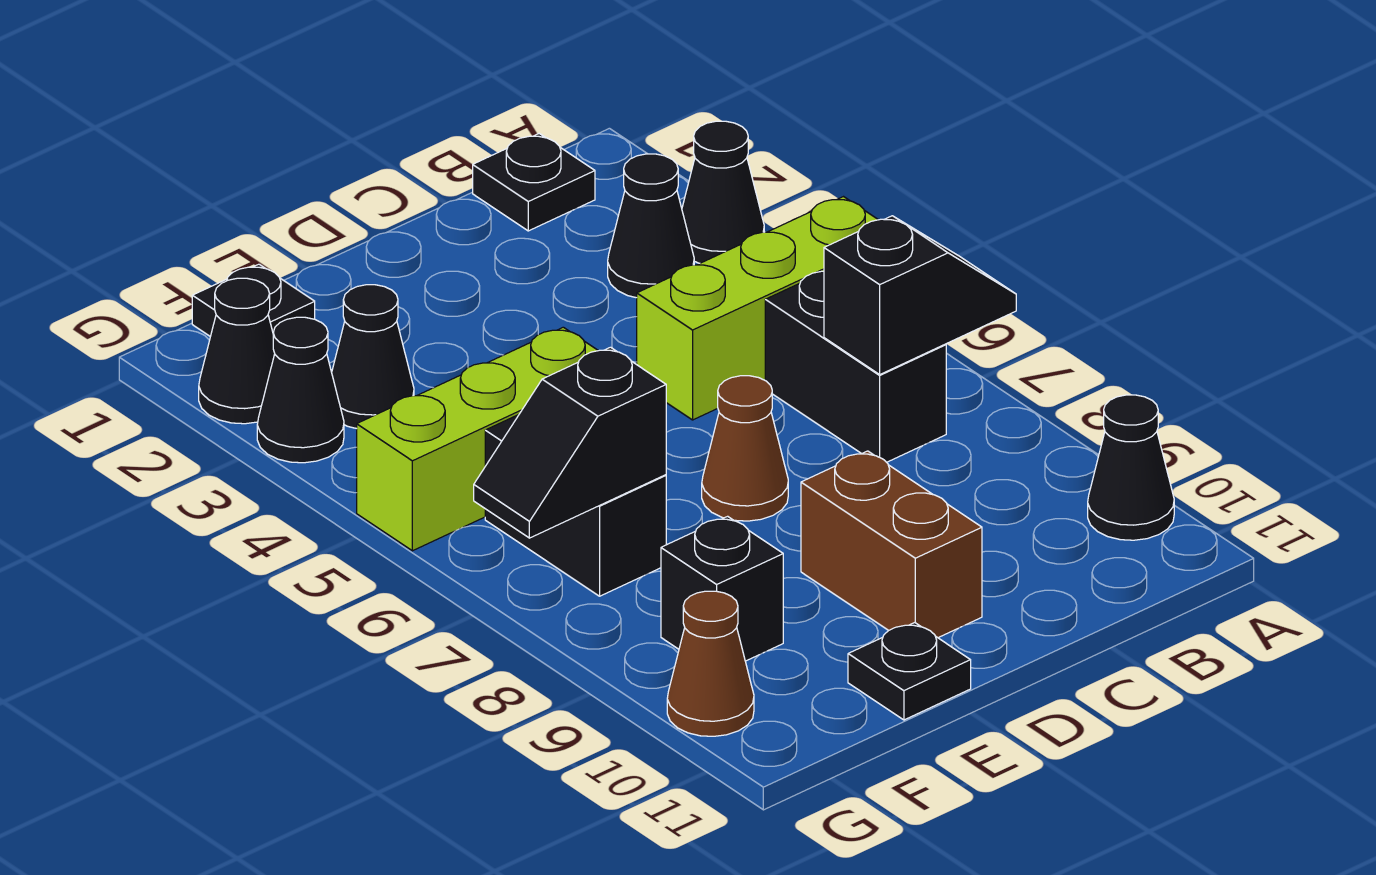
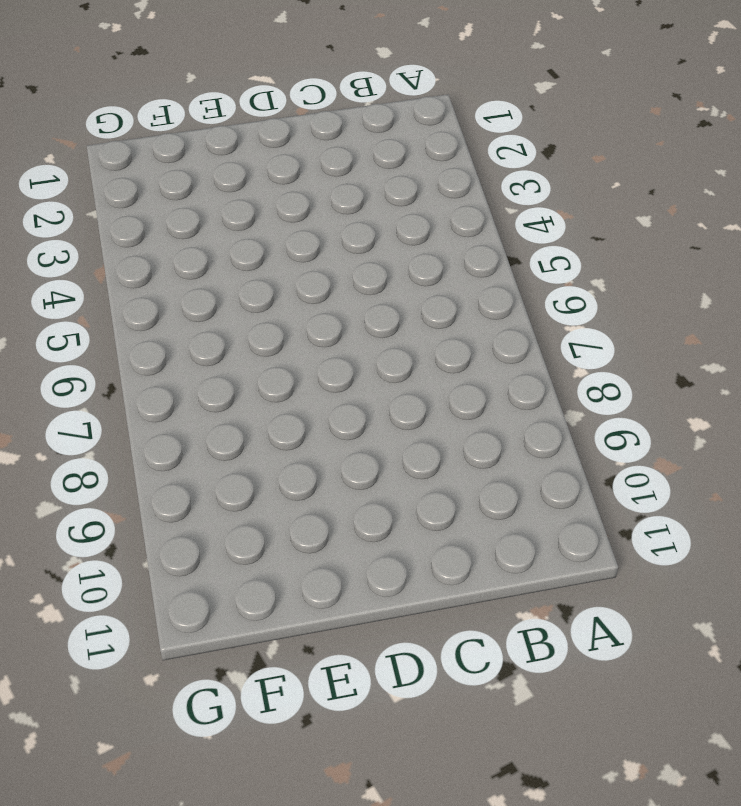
none -> black cone A3 level 1
none -> lime brick A5:C5 level 1
none -> black cone A10 level 1

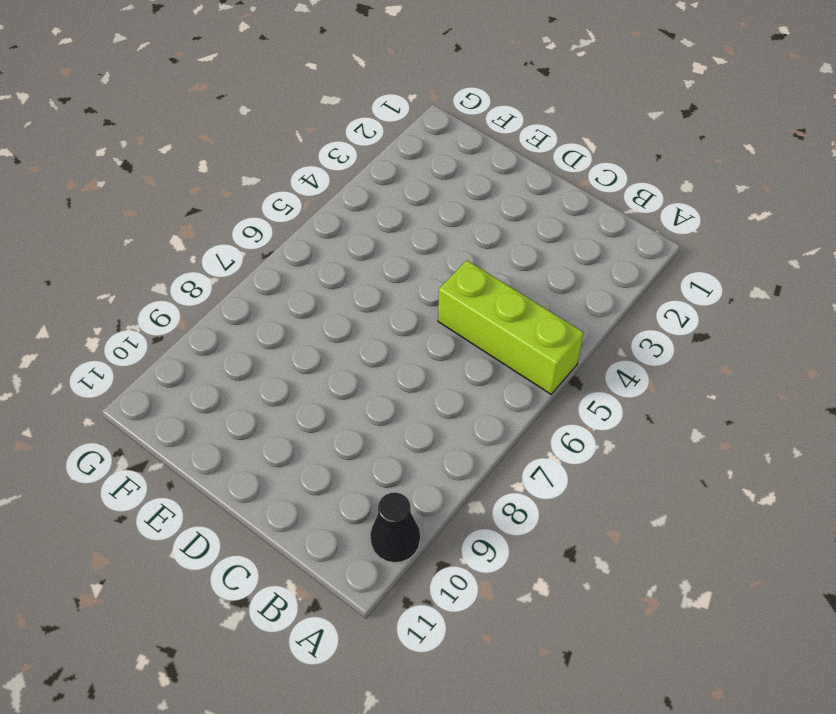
none -> black cone A3 level 1
none -> black plate B1 level 1
none -> black cone B3 level 1

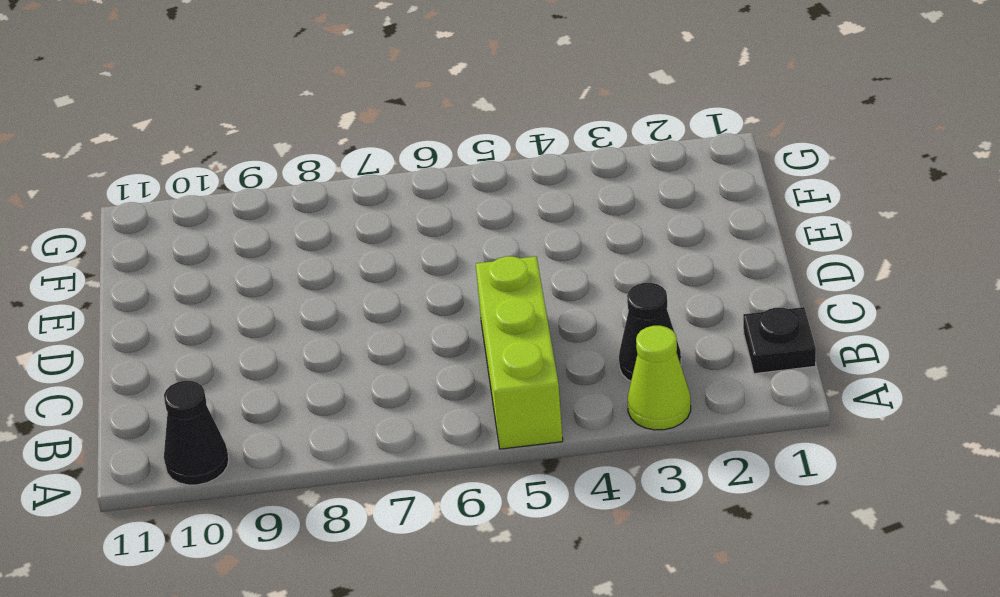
lime cone A3 level 1 -> black cone A3 level 1
none -> black brick B6:B7 level 1
none -> brown cone D7 level 1
none -> brown brick D9:D10 level 1

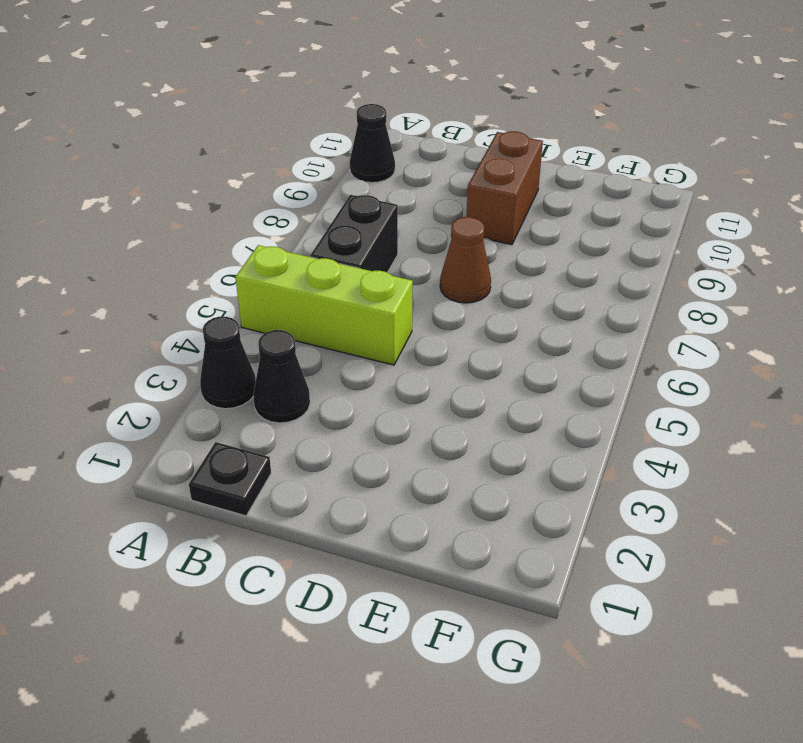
none -> lime brick E5:G5 level 1
none -> black plate E11 level 1
none -> black plate F1 level 1

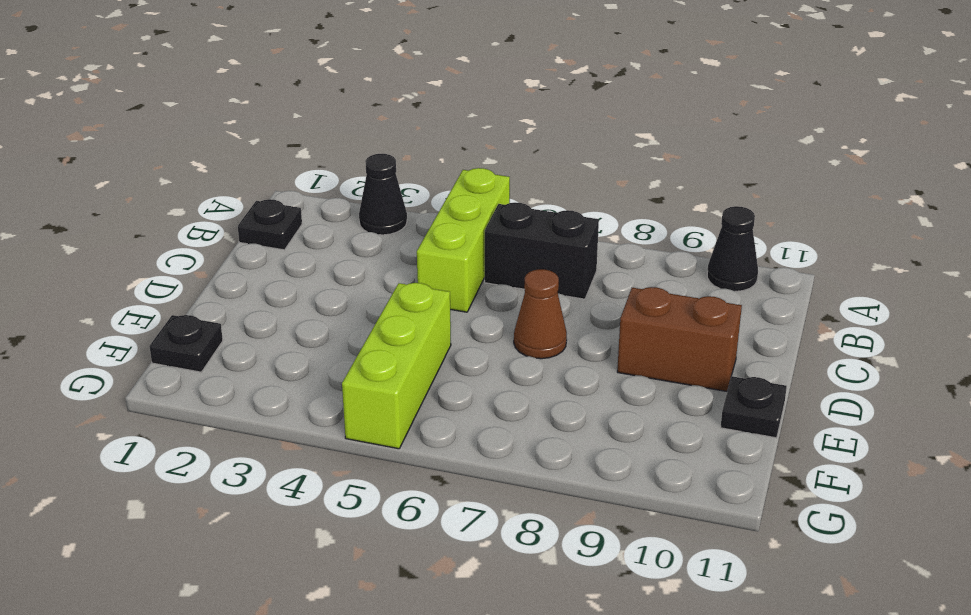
none -> black cone B3 level 1
none -> black cone F3 level 1
none -> black brick F6:F7 level 1

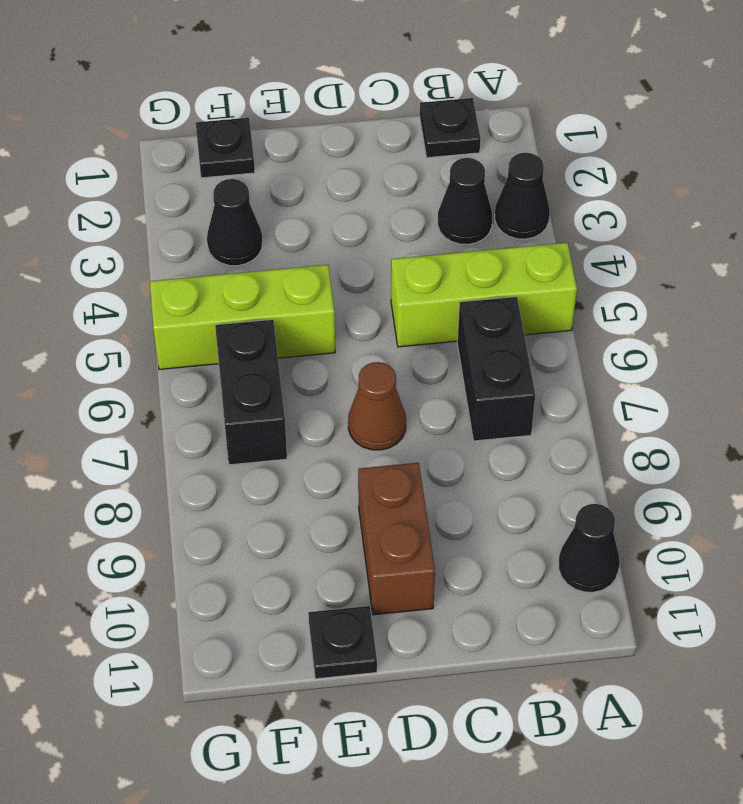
none -> black brick F9 level 1
none -> black cone G2 level 1
none -> black cone G3 level 1

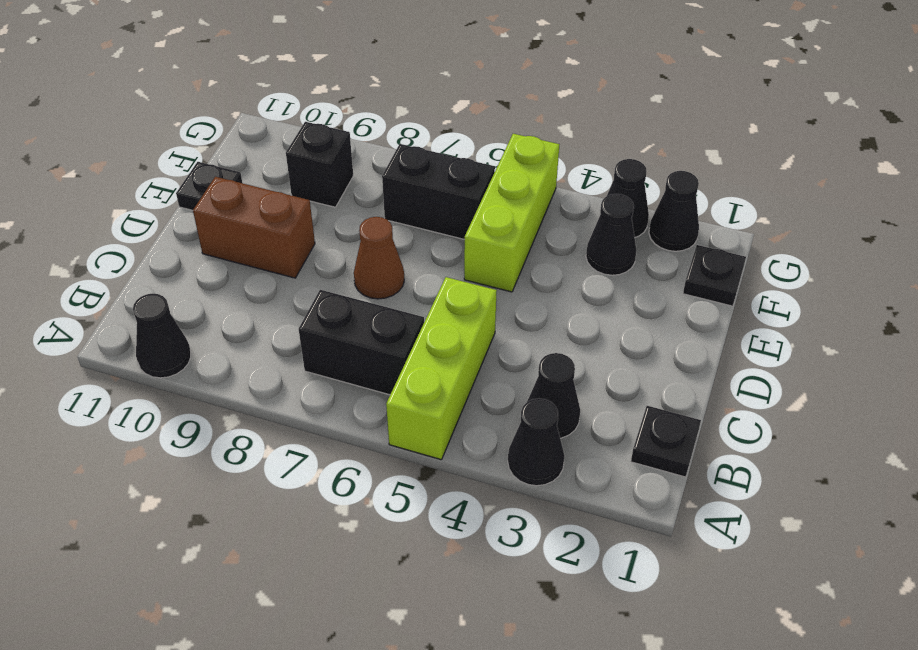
none -> brown cone G10 level 1
none -> black slope A7:B7 level 2 top B
none -> black slope F7:G7 level 2 top F

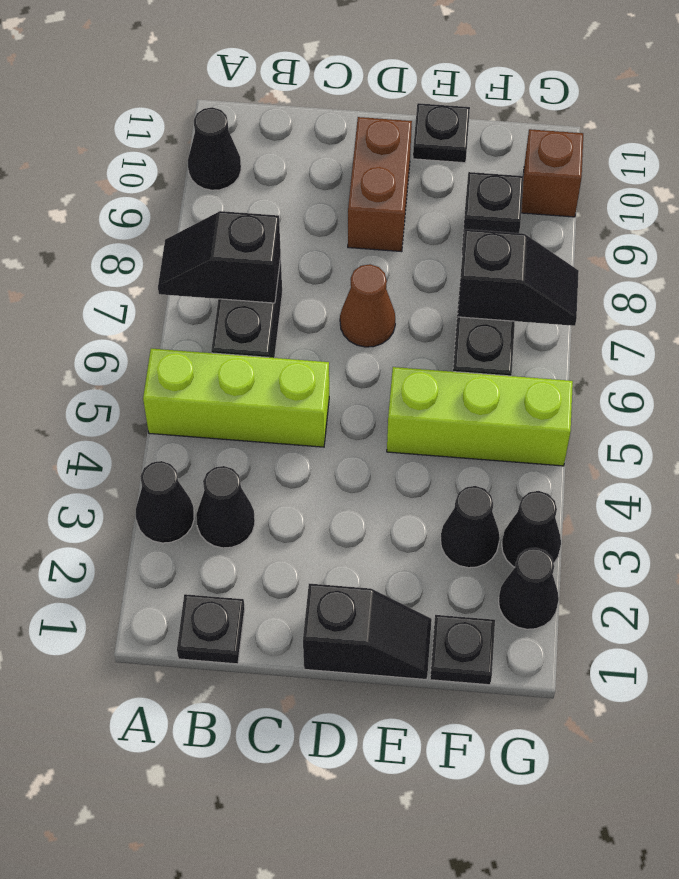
black slope D1:E1 level 1 top D -> none
brown brick G10 level 1 -> brown cone G10 level 1

